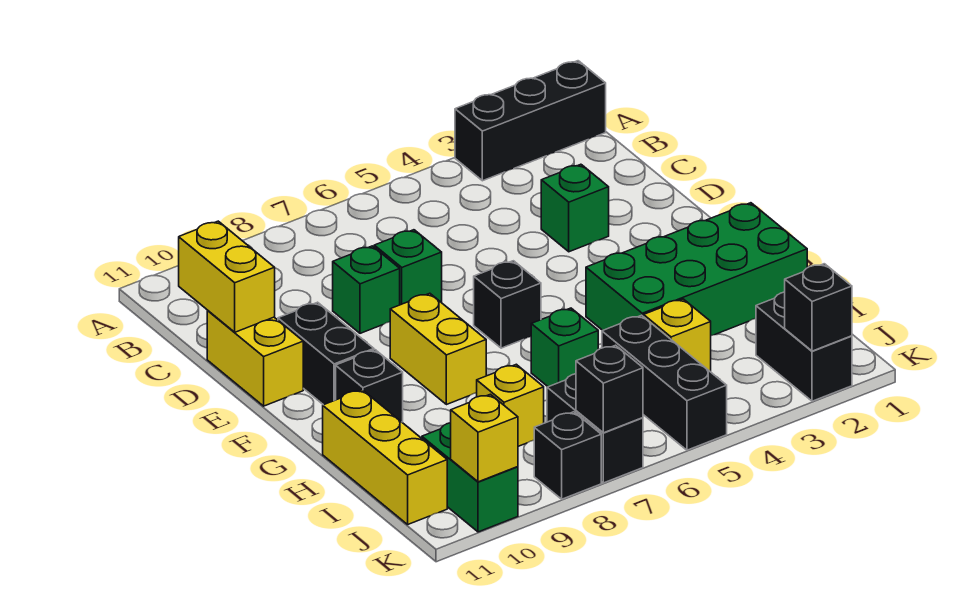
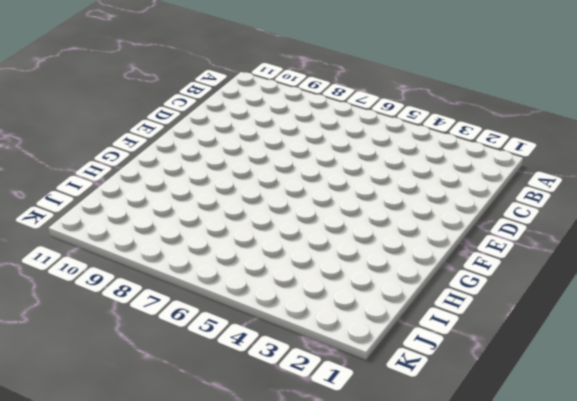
none -> black brick A1:A3 level 1
none -> green brick D3 level 1
none -> green brick D7 level 1

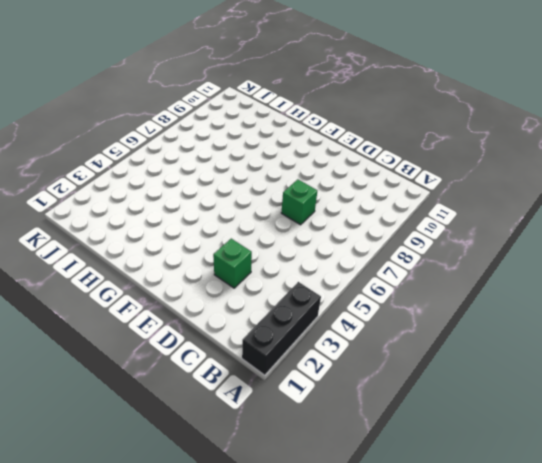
none -> green brick D8 level 1
none -> yellow brick D11:E11 level 1
none -> black brick E10:F10 level 1

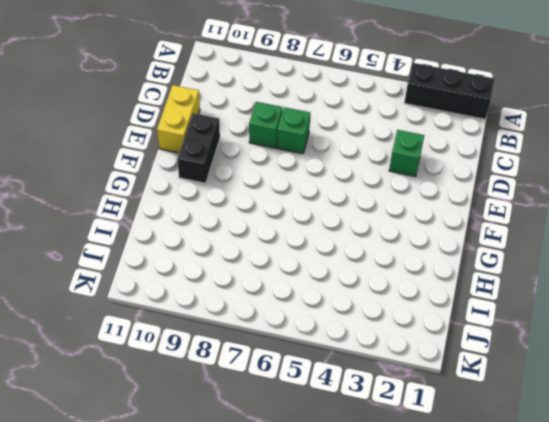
none -> black brick F6 level 1
none -> yellow brick F8:G8 level 1
none -> green brick G1:H4 level 1

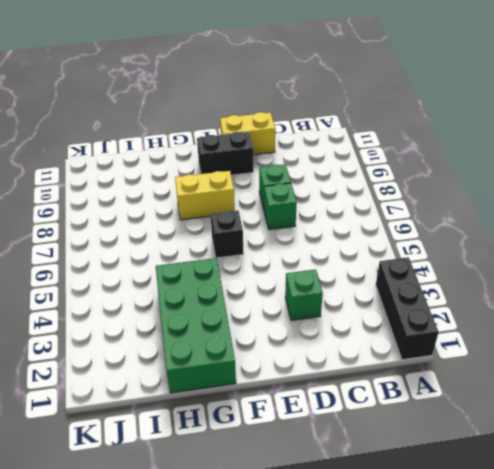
none -> black brick G10 level 1
none -> green brick H6 level 1
none -> yellow brick H11:J11 level 1

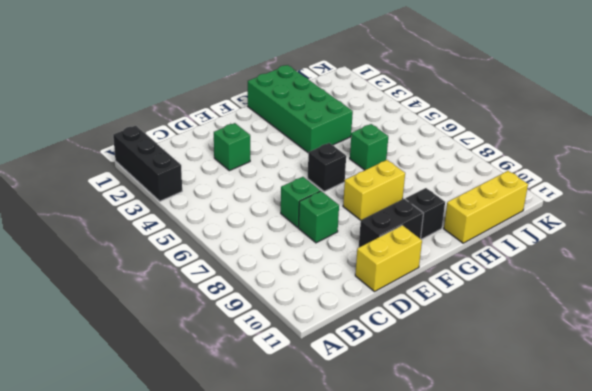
none -> yellow brick I4 level 1
none -> black brick I5:K5 level 1
none -> yellow brick I8 level 1

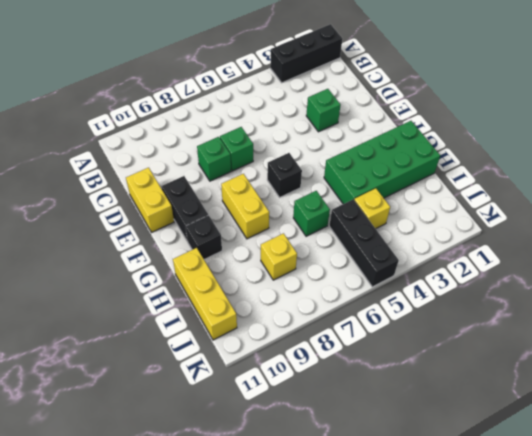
none -> black brick J2:K2 level 1
none -> black brick J7:K7 level 1
none -> green brick J10:K10 level 1

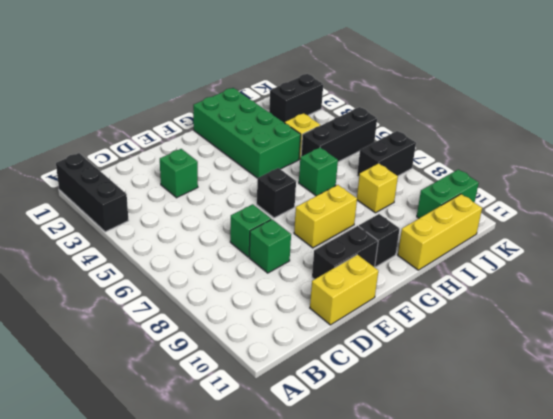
none -> black brick K8 level 1
none -> yellow brick C11:D11 level 2
none -> black brick K2 level 2

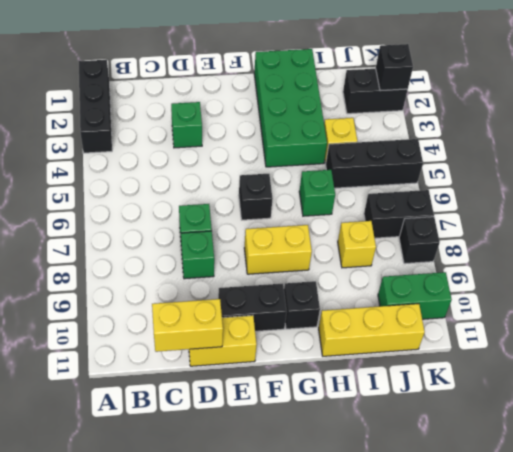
none -> black brick K7 level 2
none -> yellow brick K10 level 2

